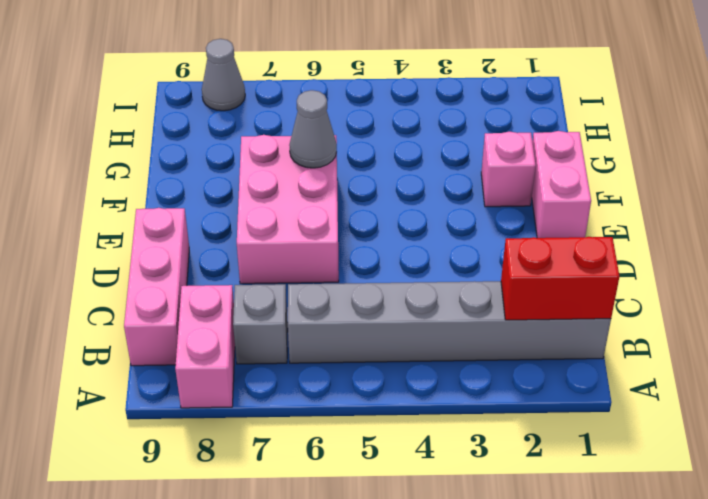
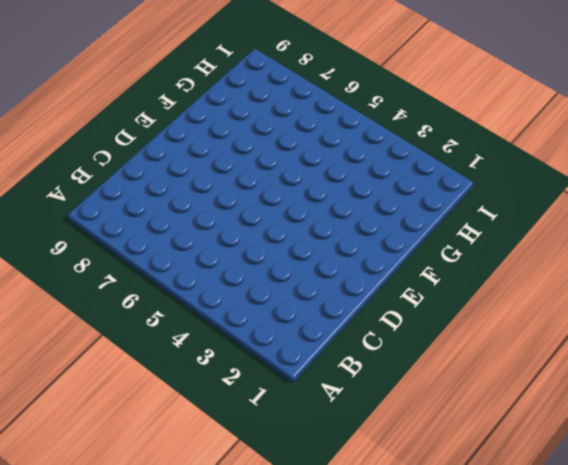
none -> pink brick A8:B8 level 1
none -> grey brick B1:B6 level 1

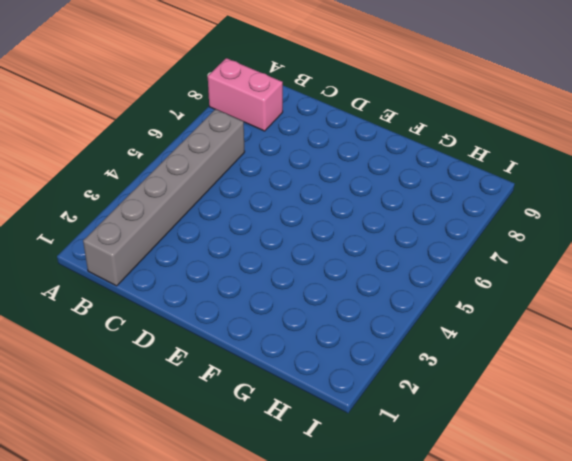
none -> grey brick B7 level 1
none -> pink brick B9:D9 level 1

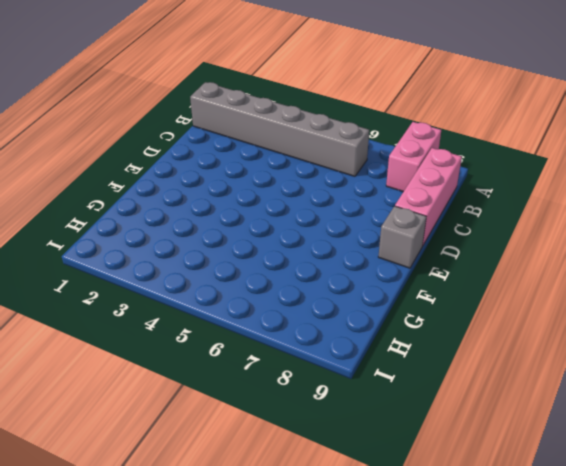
grey brick E9 level 1 -> grey brick B7 level 1
none -> pink brick D6:F7 level 1
none -> pink brick E1:F1 level 1

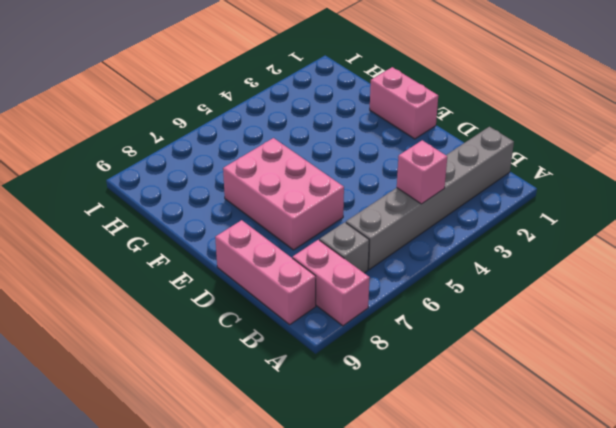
pink brick B4 level 2 -> pink brick F2 level 1
none -> grey cone I8 level 1
none -> red brick B1:B2 level 2

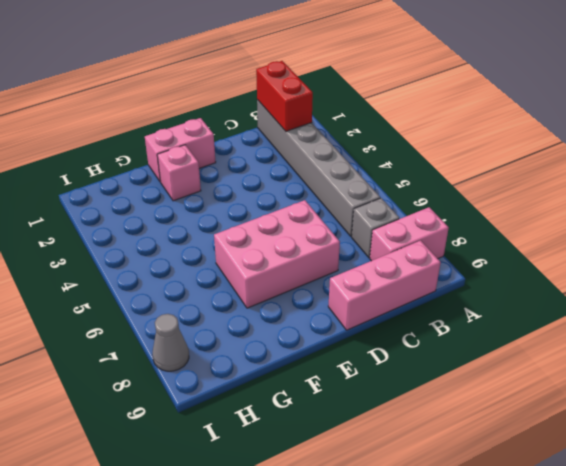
none -> grey cone F6 level 2

